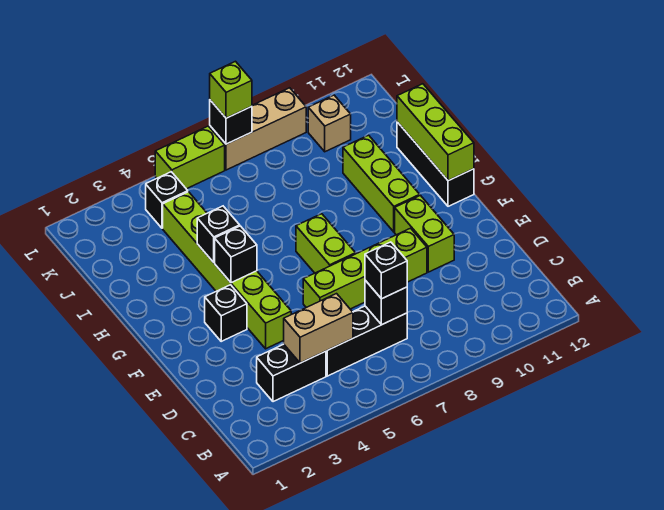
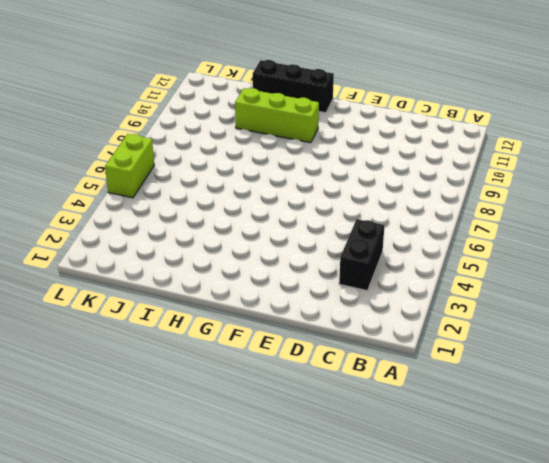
none -> black brick C5:C7 level 1
none -> lime brick E4:J4 level 1
none -> lime brick E6:E9 level 1

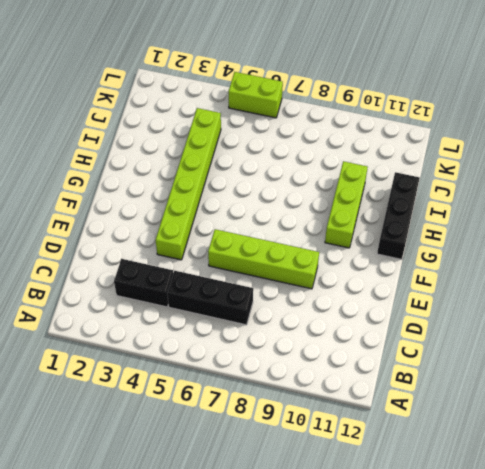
none -> lime brick E10:F10 level 1
none -> black brick F3 level 1
none -> lime brick F7:G7 level 1

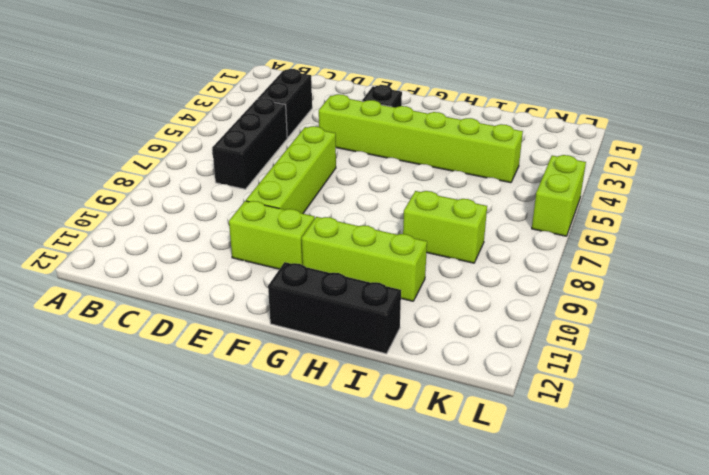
lime brick I8:J8 level 1 -> lime brick F7:G7 level 1
none -> black brick K4 level 1
none -> tan brick K10 level 1
none -> tan brick L7:L9 level 1

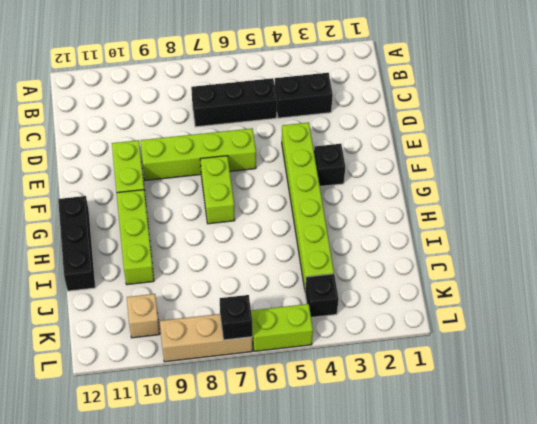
none -> tan brick C4:C5 level 2
none -> black brick C7 level 2
none -> black brick G4 level 2

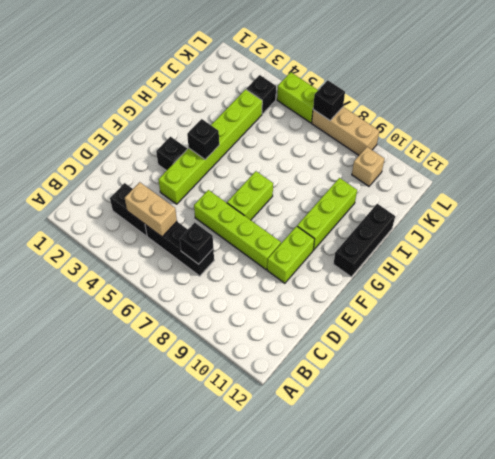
none -> lime brick G12:I12 level 2
none -> black brick H4 level 2
none -> black brick C7 level 3

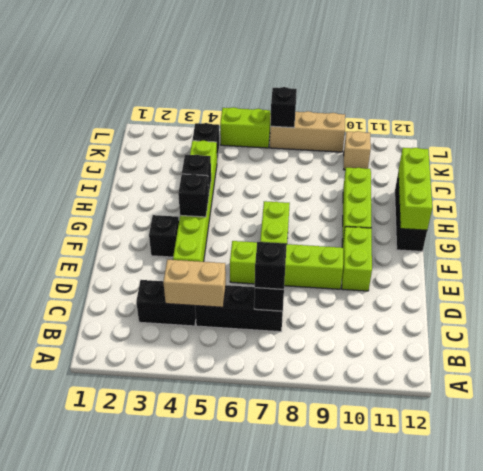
none -> lime brick L7 level 3

